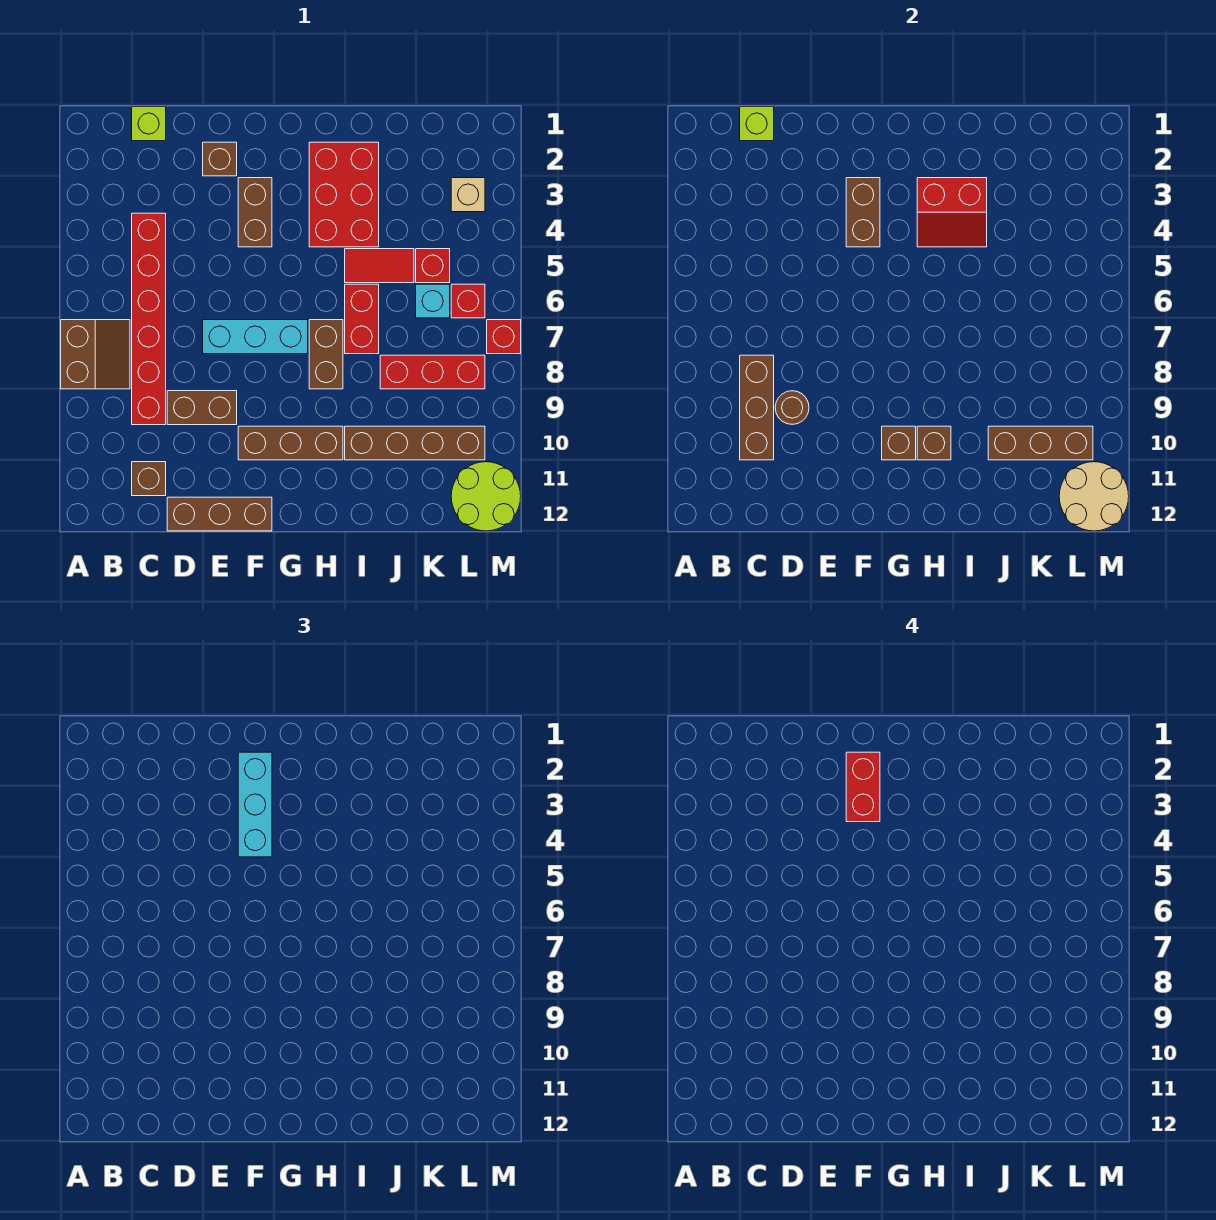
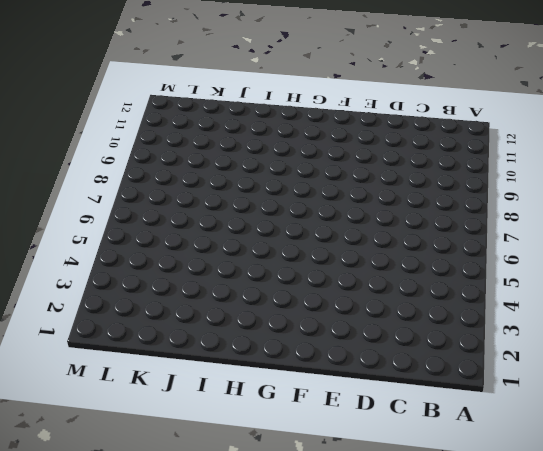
none -> brown slope A7:B8 level 1 top A
none -> lime brick C1 level 1
none -> red brick C4:C9 level 1
none -> brown brick C11 level 1

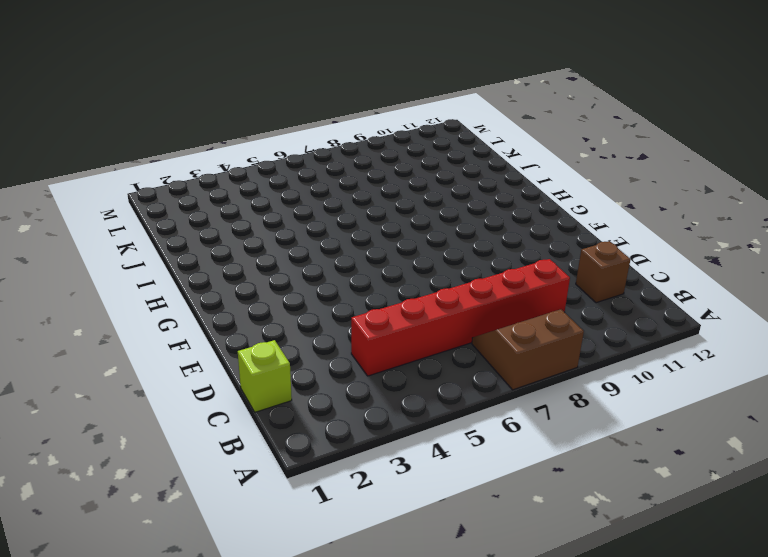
none -> brown brick D9:E9 level 1
none -> brown brick D12:F12 level 1
none -> brown brick E2 level 1
none -> cyan brick E7:G7 level 1

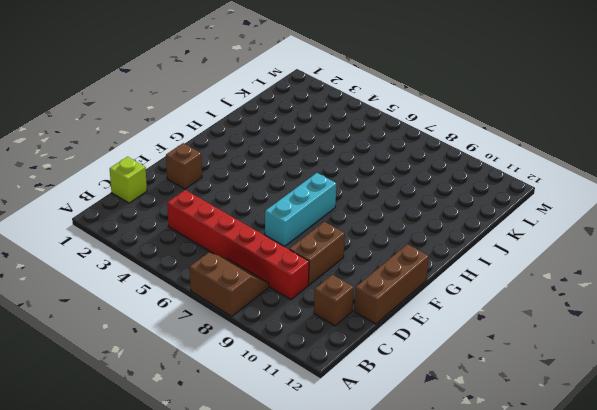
none -> brown brick F3:F4 level 1
none -> brown brick F10:H10 level 1
none -> red brick H2:I4 level 1
none -> brown brick H7:H8 level 1

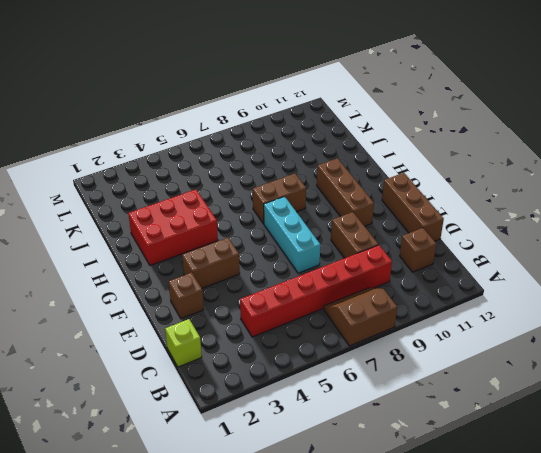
none -> red tile I5:J5 level 1
none -> red brick I6:I7 level 1
none -> brown brick I10:L10 level 1
none -> red brick J8:L8 level 1

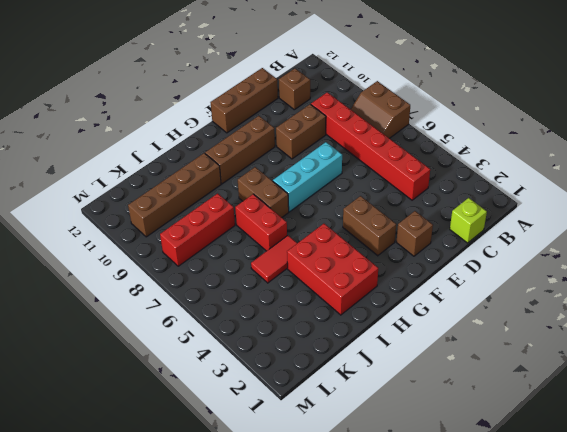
none -> red brick K5 level 1
none -> cyan brick K6 level 1
none -> tan brick L3 level 1
none -> red brick L6 level 1

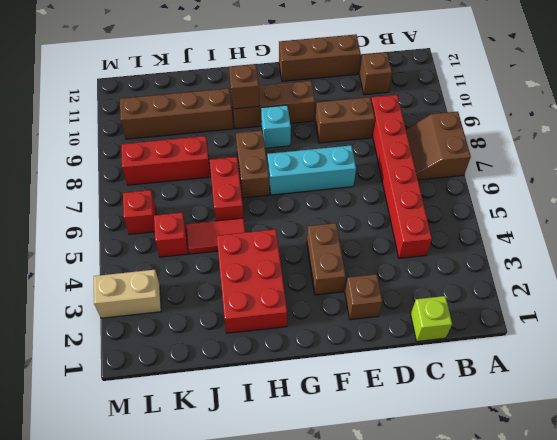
cyan brick G9 level 1 -> cyan brick K6 level 1
tan brick L3:M3 level 1 -> tan brick L3 level 1
none -> lime round brick L11:M12 level 1
none -> red brick M7 level 1
none -> lime brick C1 level 2
none -> brown brick C8:C10 level 2

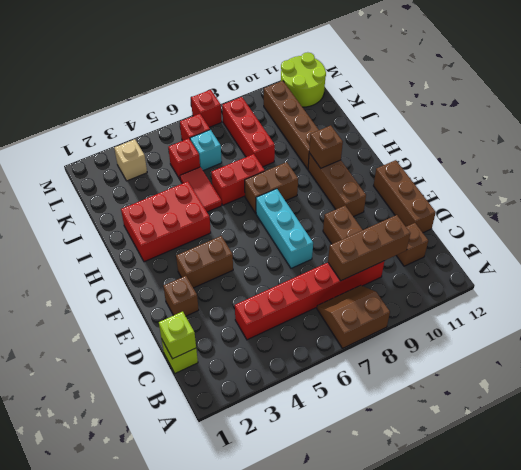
none -> brown round brick D9 level 2
none -> brown brick F3:F4 level 2
none -> brown brick G10 level 2
none -> red slope H3:I4 level 2 top 3

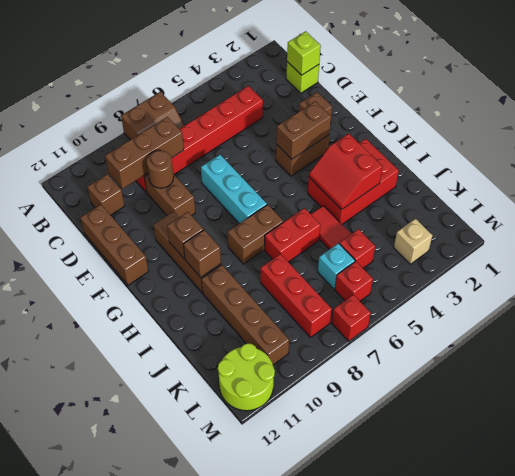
none -> brown brick J10:L10 level 2
none -> tan round brick L11:M12 level 2
none -> cyan brick F2:F4 level 3
none -> red brick F2:F3 level 4

